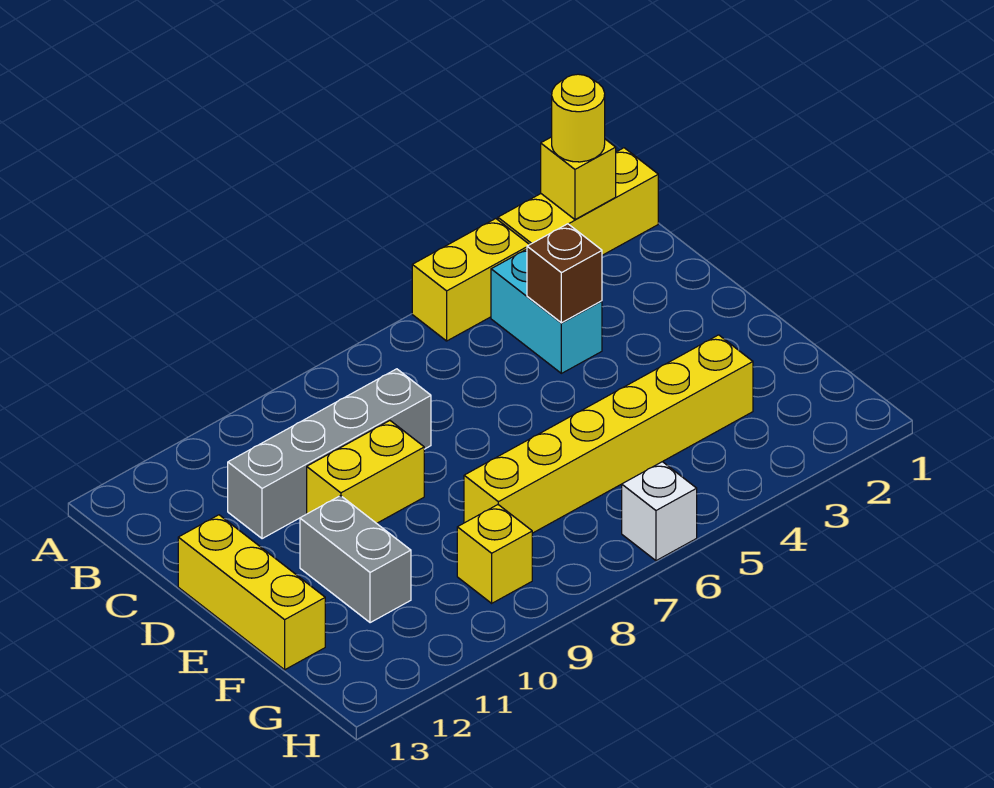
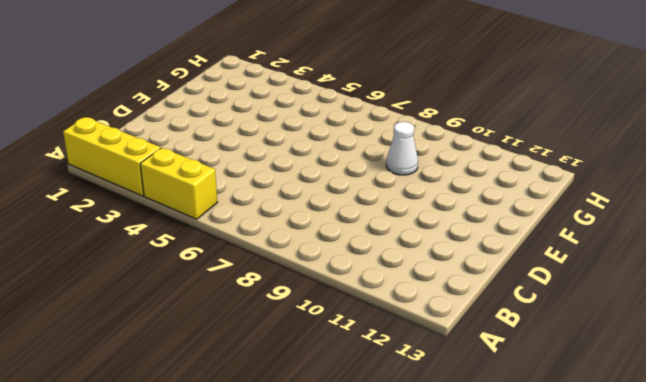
white cone F9 level 1 -> none
none -> cyan brick B4:C4 level 1
none -> grey brick C8:C11 level 1
none -> yellow brick D9:D10 level 1

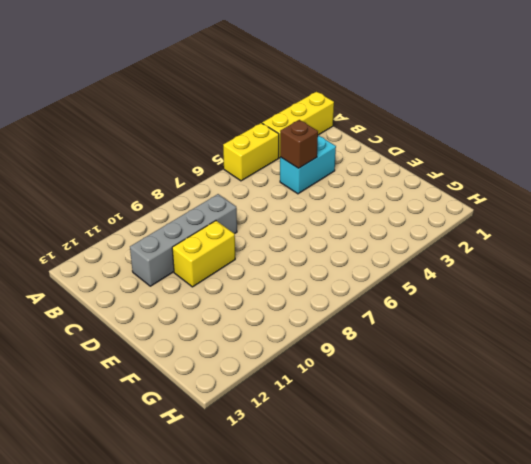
cyan brick C3:C4 level 1 -> cyan brick B4:C4 level 1
none -> yellow brick D13:F13 level 1
none -> grey brick E11:F11 level 1
none -> yellow brick F3:F8 level 1

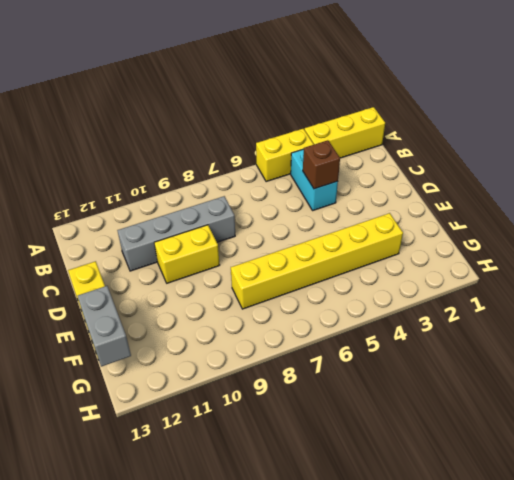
grey brick F13:G13 level 2 -> grey brick E11:F11 level 1
none -> yellow brick G9 level 1
none -> white brick H6 level 1
none -> yellow brick A2 level 2

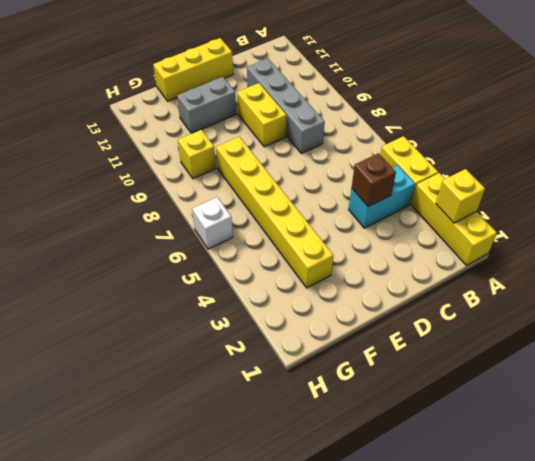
none -> yellow round brick A2 level 3

